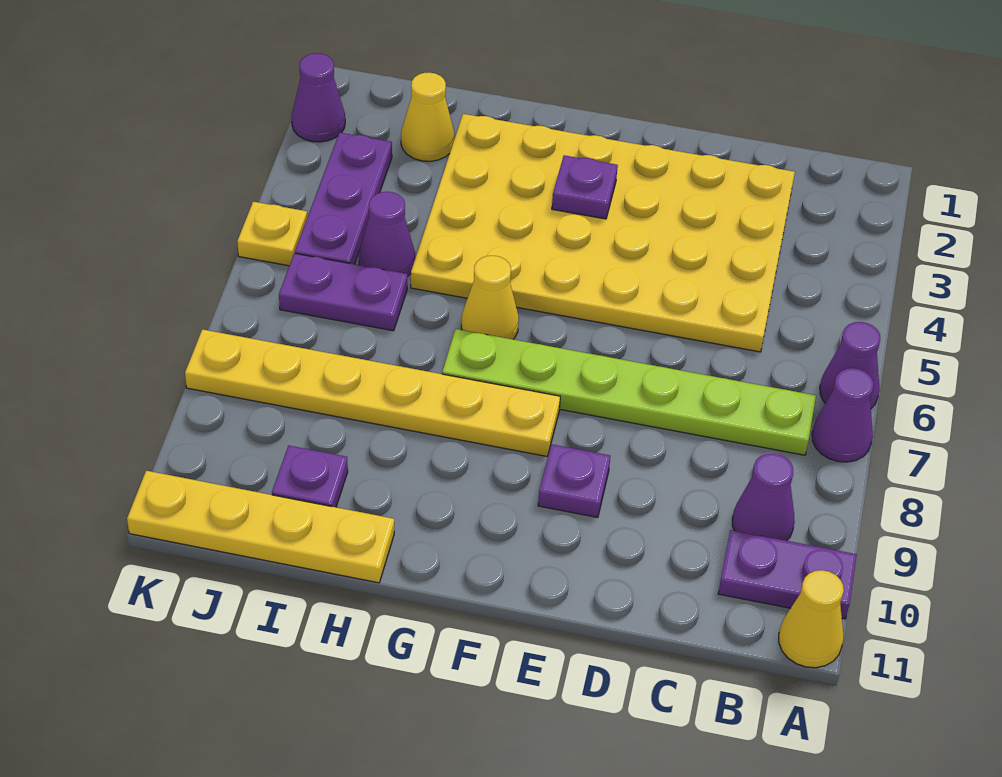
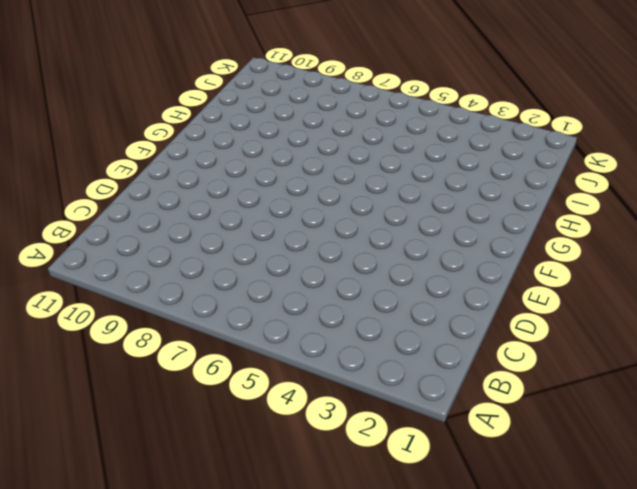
none -> purple cone A6 level 1
none -> purple cone A7 level 1
none -> purple plate A10:B10 level 1

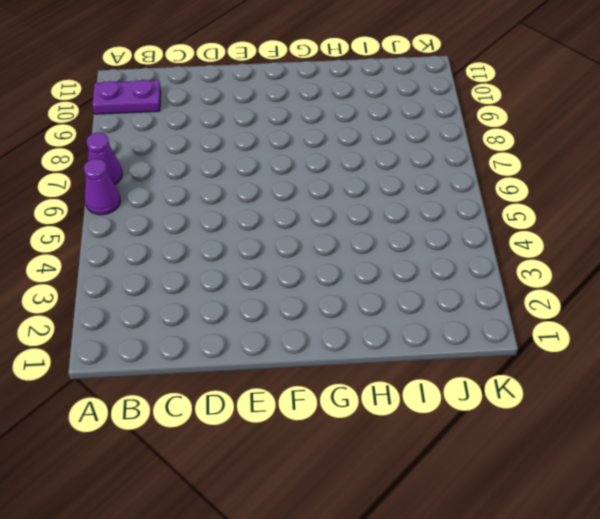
none -> yellow cone A11 level 1
none -> lime plate B7:G7 level 1
none -> purple cone B9 level 1

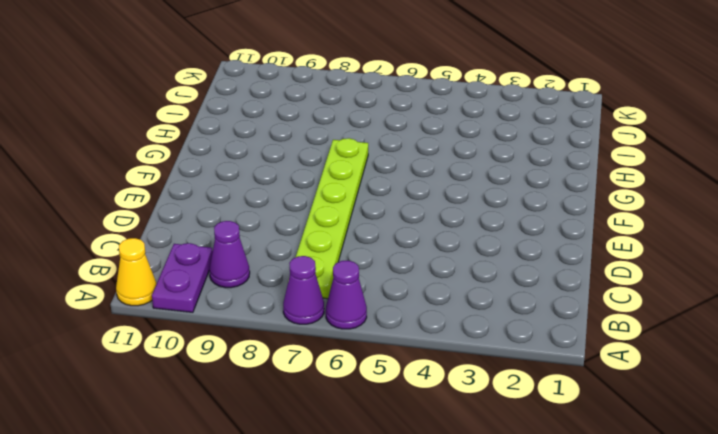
none -> yellow plate C2:H5 level 1
none -> purple plate E9 level 1
none -> yellow plate F8:K8 level 1

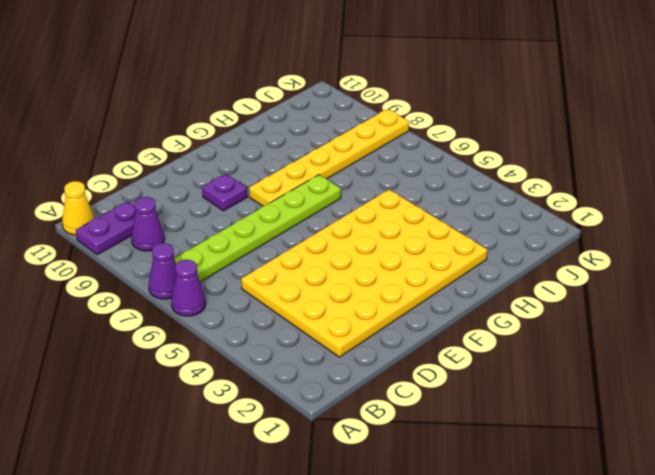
none -> yellow cone G6 level 1
none -> yellow plate H11:K11 level 1
none -> yellow cone I2 level 1

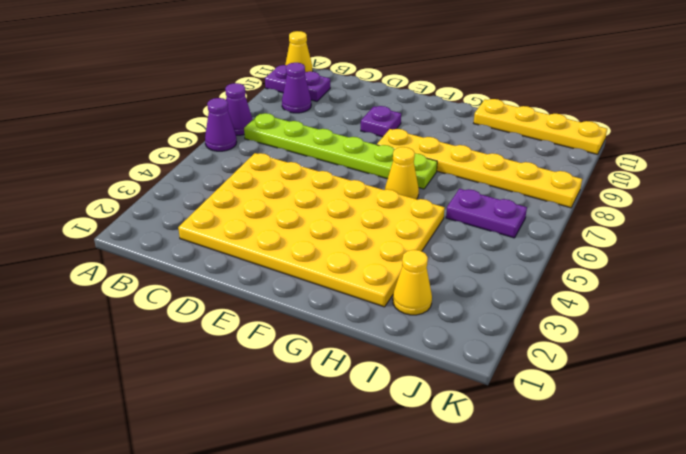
none -> purple cone I5 level 1
none -> purple plate I10 level 1
none -> purple plate J3:J5 level 1

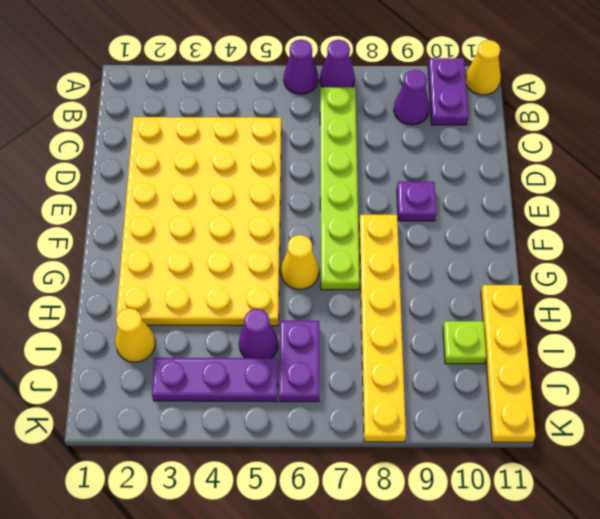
lime plate I10 level 1 -> purple plate I10 level 1
none -> purple cone K2 level 1
none -> yellow plate K5 level 1
none -> purple plate F3 level 2

